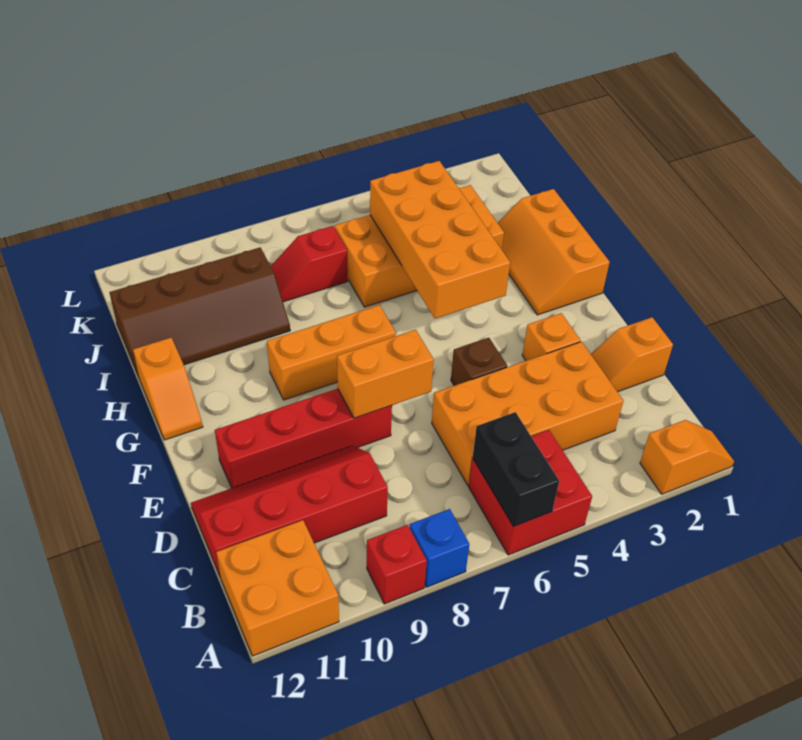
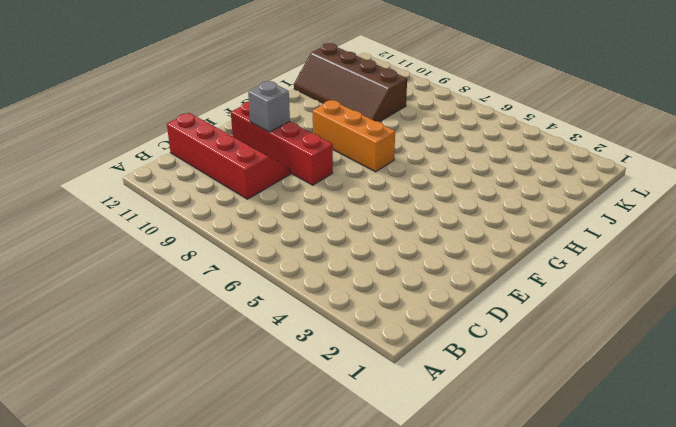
grey brick E10 level 2 -> none
none -> orange slope A1:A2 level 1 top 2
none -> red brick A5:B6 level 1
none -> blue brick A8 level 1

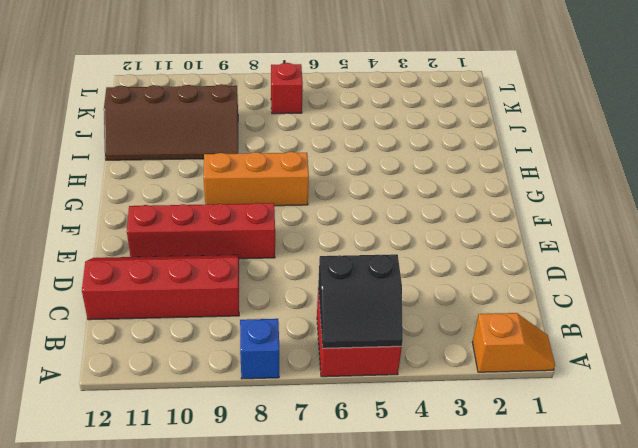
black slope A5:B6 level 2 top B -> black brick A6:B6 level 2
red brick K7 level 1 -> red brick A9 level 1
none -> orange brick A11:B12 level 1
none -> orange brick C3:D6 level 1
none -> orange slope D1:D2 level 1 top 1

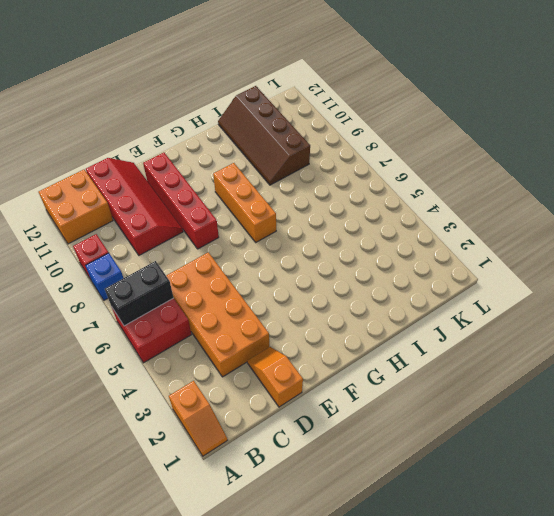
none -> orange brick E3 level 1
none -> brown brick E5 level 1
none -> orange slope G1:I2 level 1 top 1

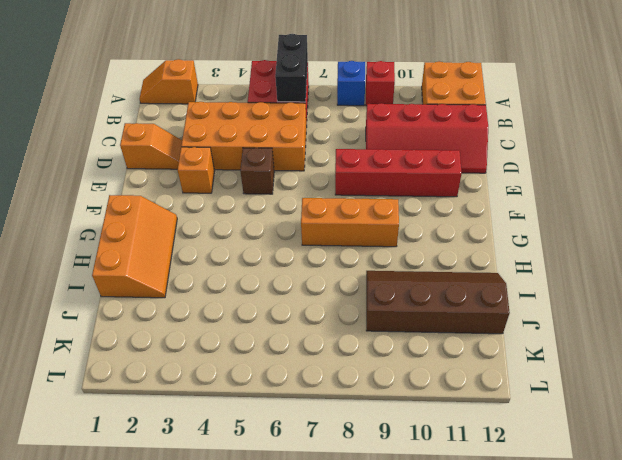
none -> orange slope G12:H12 level 1 top H
none -> orange brick I3:J6 level 1
none -> red slope J7:J8 level 1 top 7

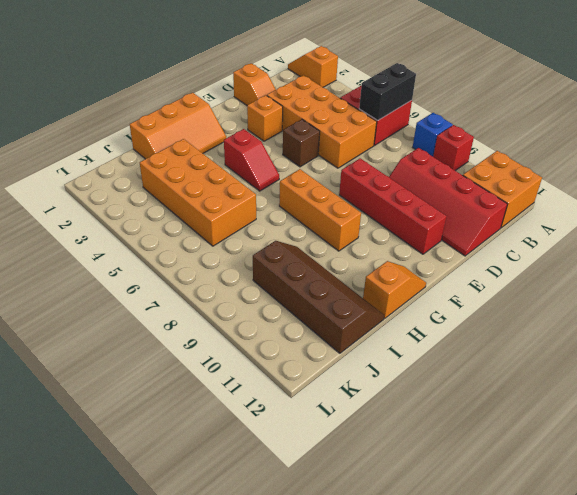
red slope G4:G5 level 1 top 4 -> red slope J7:J8 level 1 top 7
none -> orange brick E7:E8 level 2
none -> orange brick G4:J5 level 2

